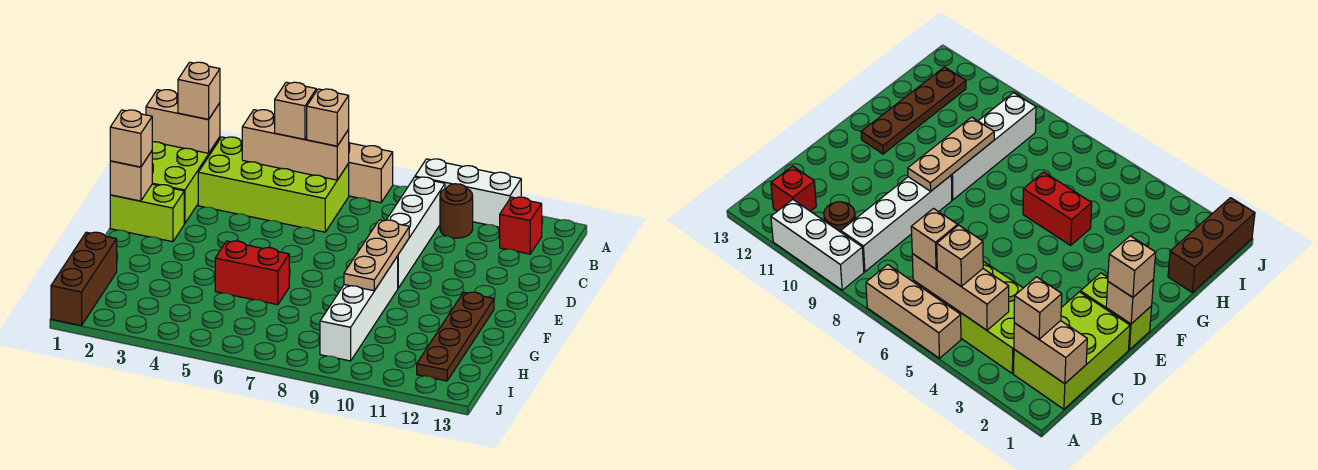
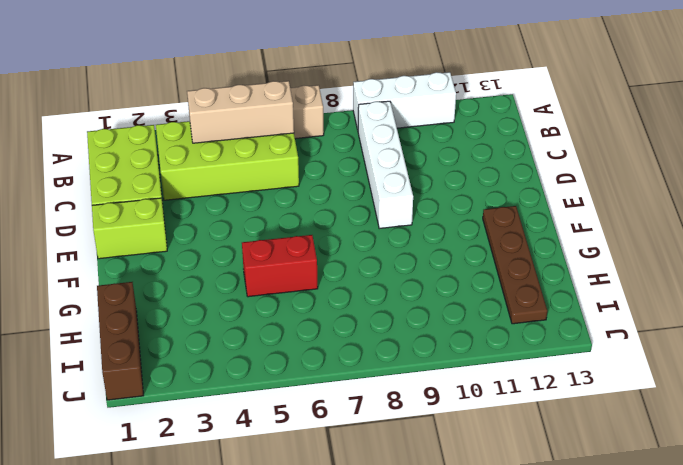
none -> brown round brick B10 level 1
none -> red brick B12 level 1
none -> white brick F9:I9 level 1

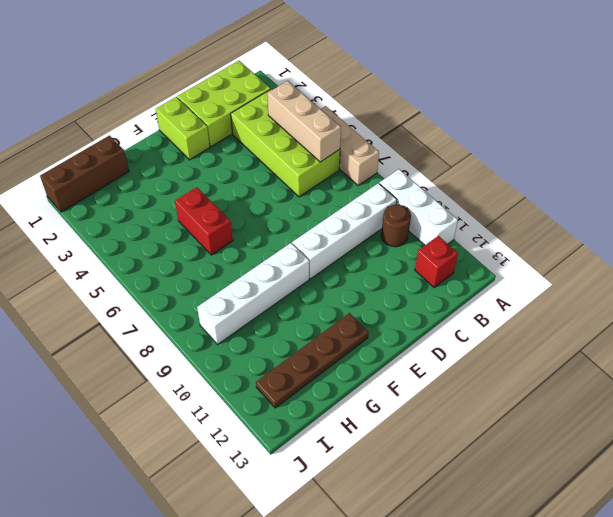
none -> tan brick B1:B2 level 2
none -> tan brick E1 level 2
none -> tan plate E9:G9 level 2

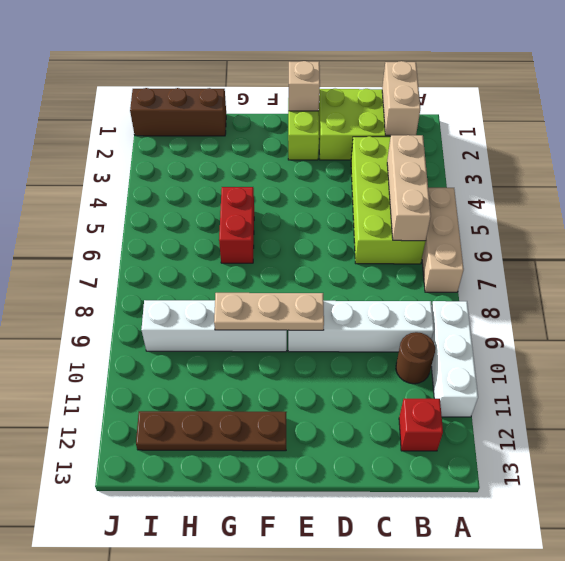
none -> tan brick B2 level 3
none -> tan brick B5 level 3
none -> tan brick B6 level 3

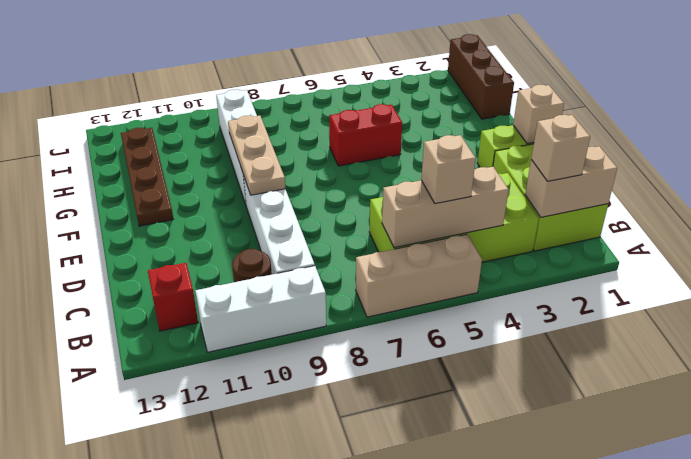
none -> tan brick B6 level 3
none -> tan brick E1 level 3

